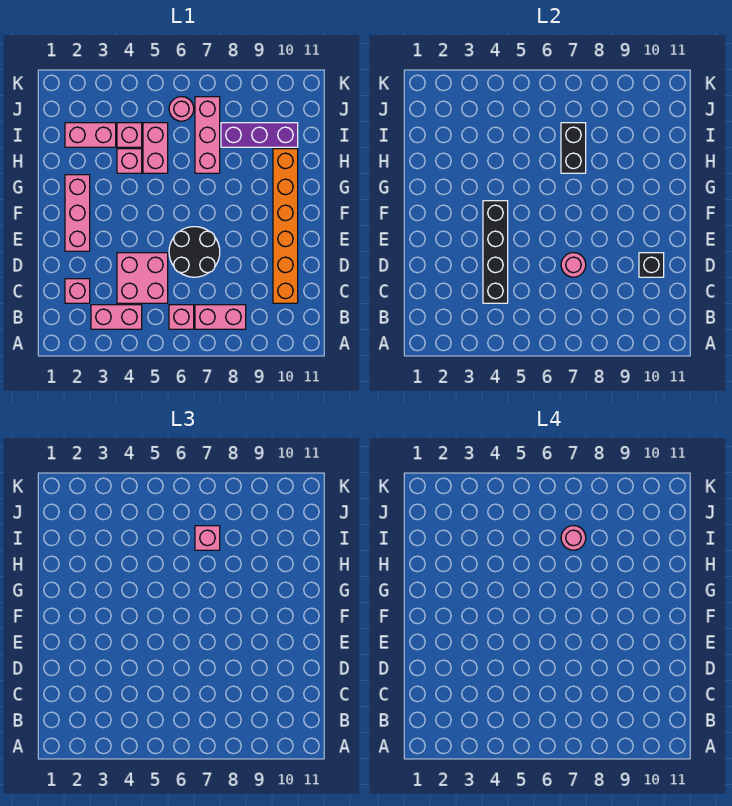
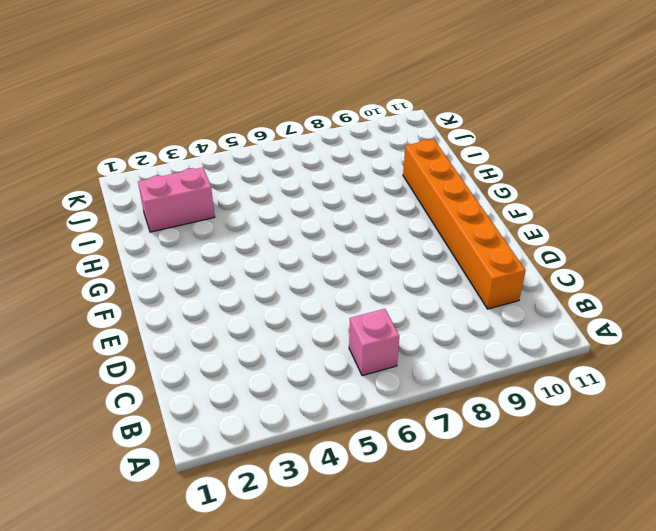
none -> pink brick B3:B4 level 1
none -> pink brick B7:B8 level 1
none -> pink brick C2 level 1

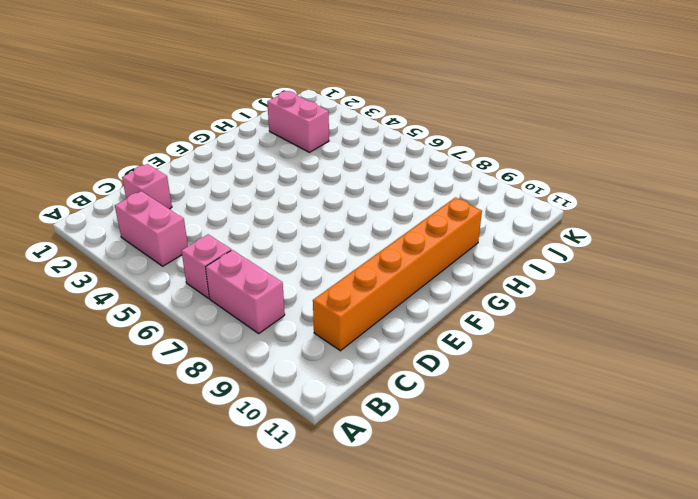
none -> pink brick C4:D5 level 1
none -> black round brick D6:E7 level 1
none -> pink brick E2:G2 level 1

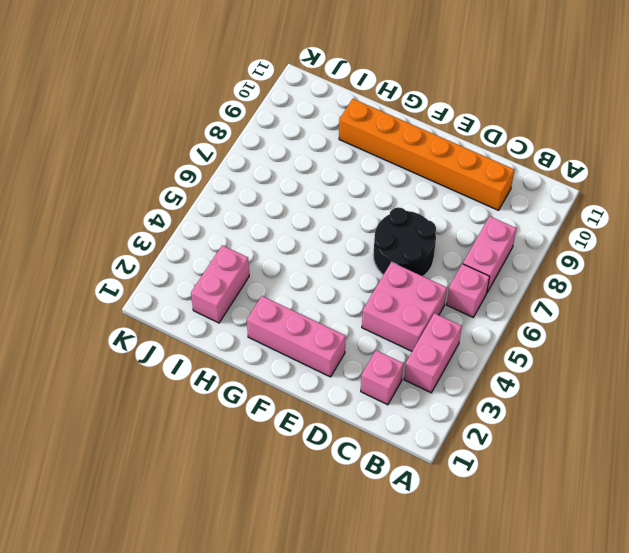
none -> pink brick H4 level 1
none -> pink brick H5:I5 level 1
none -> pink brick H7:J7 level 1

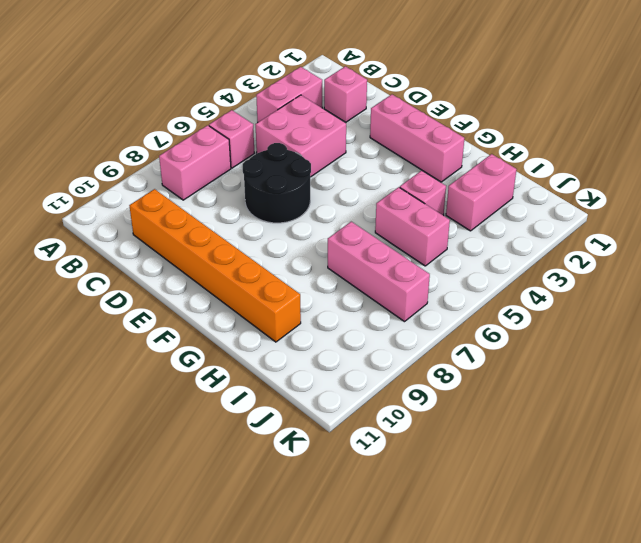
none -> pink brick I4 level 1
none -> purple brick I8:I10 level 1
none -> pink round brick J6 level 1

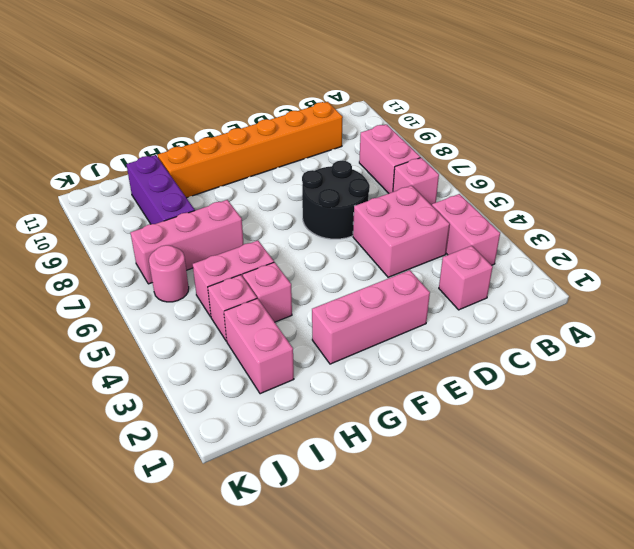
none -> black brick C4:F4 level 2
none -> pink round brick D7 level 2
none -> black brick D10 level 2

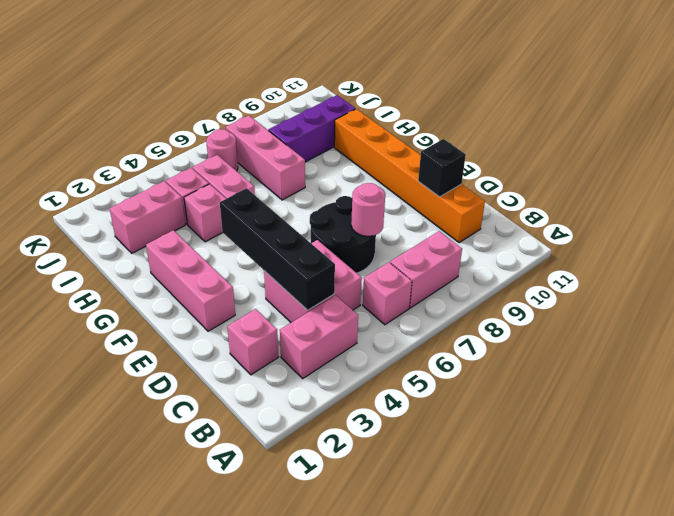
none -> black brick H7:I7 level 2
none -> pink brick I7 level 3
none -> pink round brick I7 level 4

